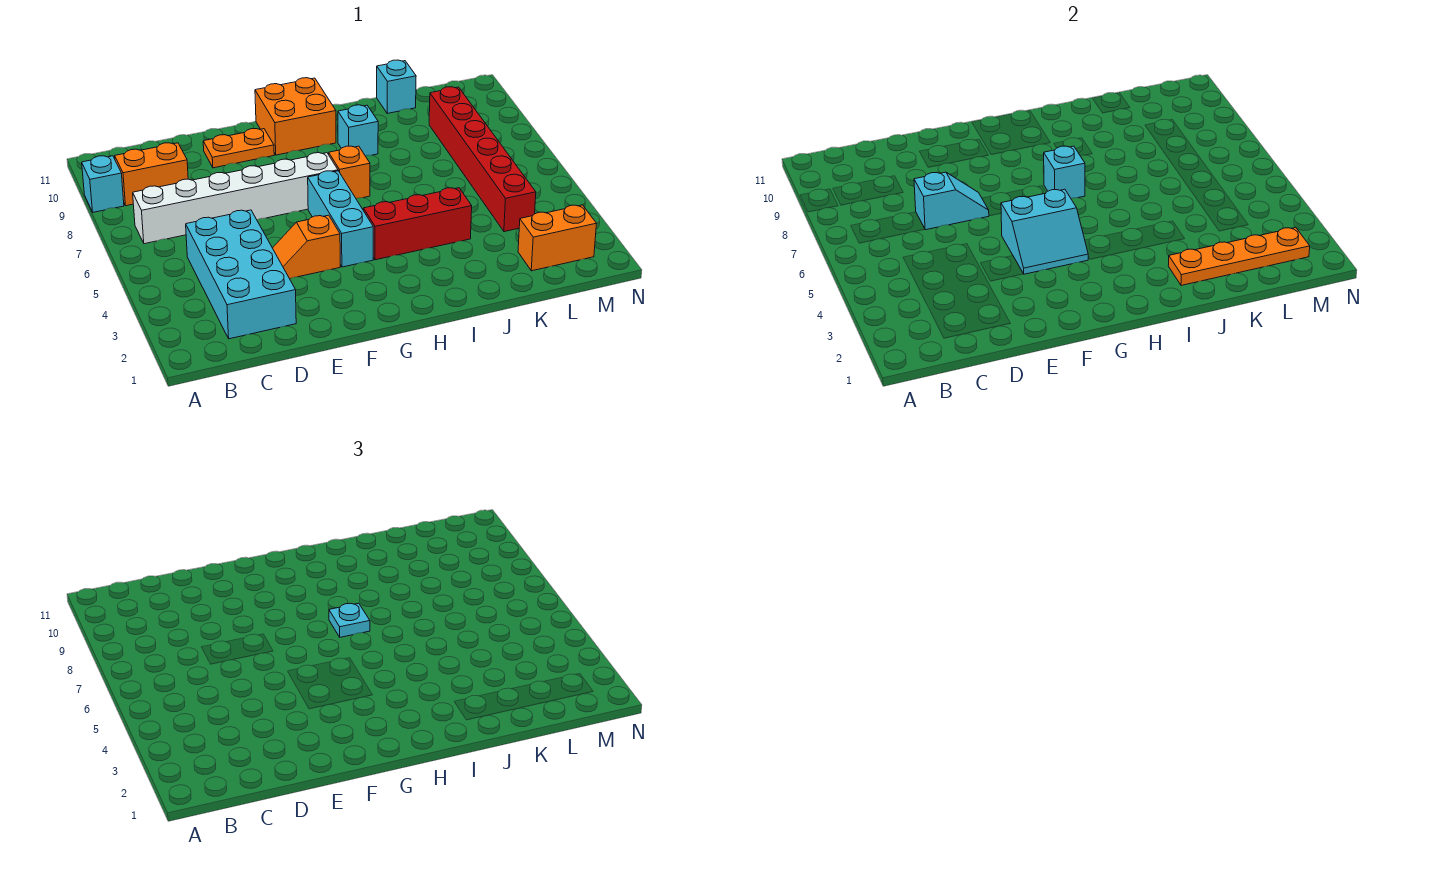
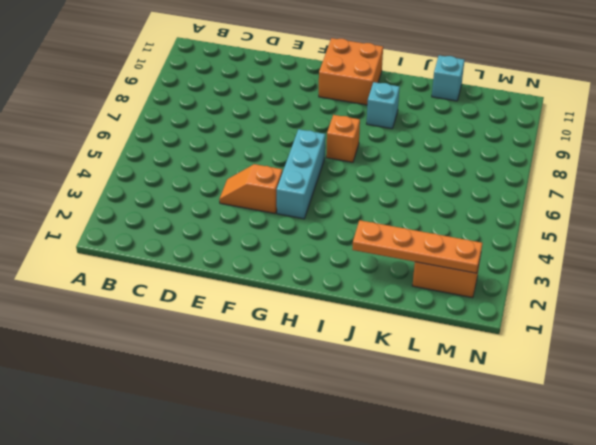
none -> cyan brick A9 level 1
none -> white brick B7:G7 level 1
none -> orange brick B9:C9 level 1

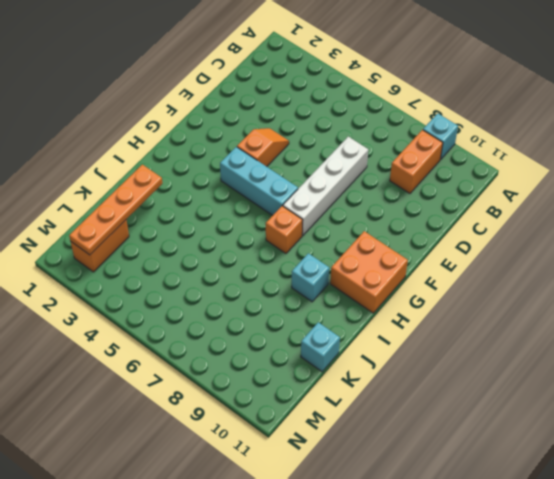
white brick D7:G7 level 1 -> white brick B7:G7 level 1
none -> cyan brick C2:D5 level 1
none -> orange plate E10:F10 level 1
none -> red brick H4:J4 level 1

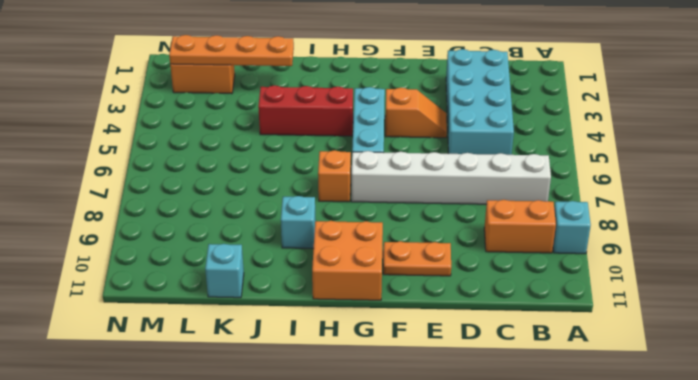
none -> red brick L4:L9 level 1
none -> cyan slope D7:E7 level 2 top D
none -> cyan slope F4:G5 level 2 top 5

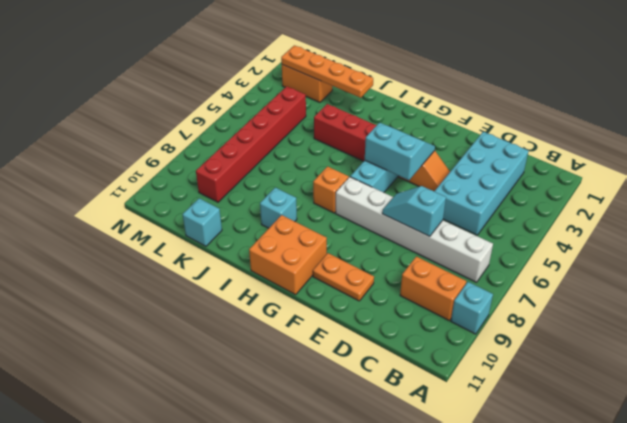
none -> cyan brick H7 level 2
none -> cyan plate H7 level 3

